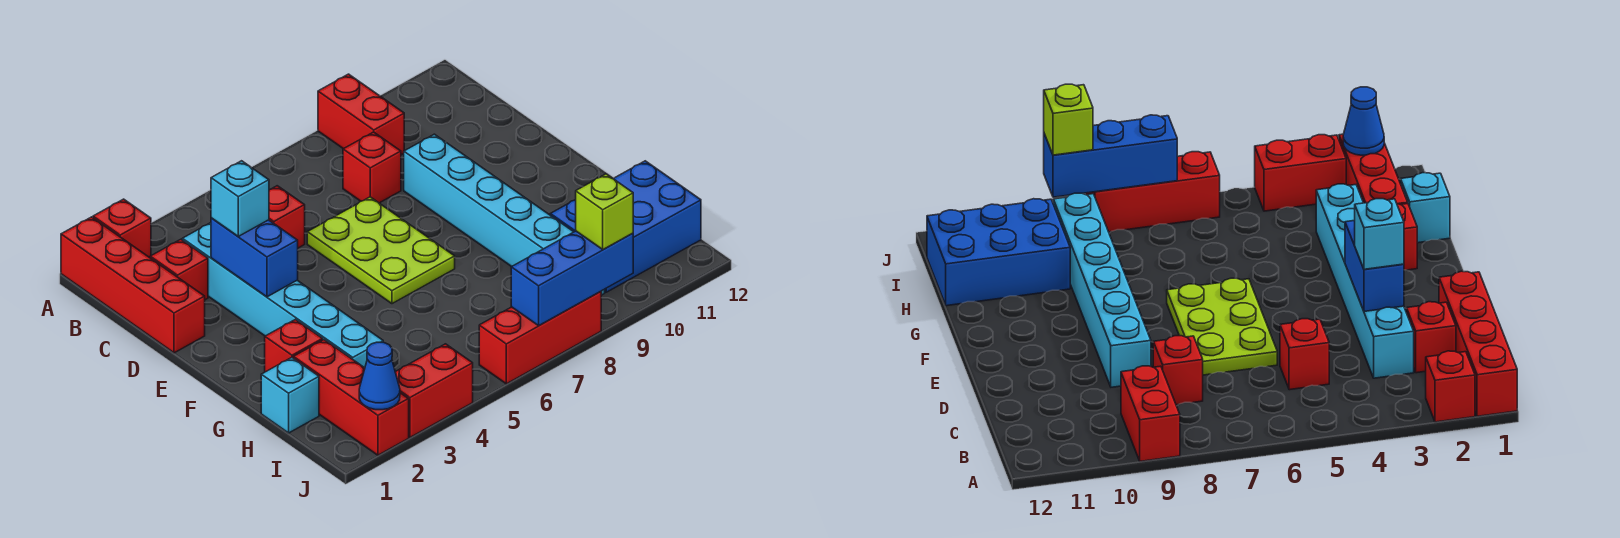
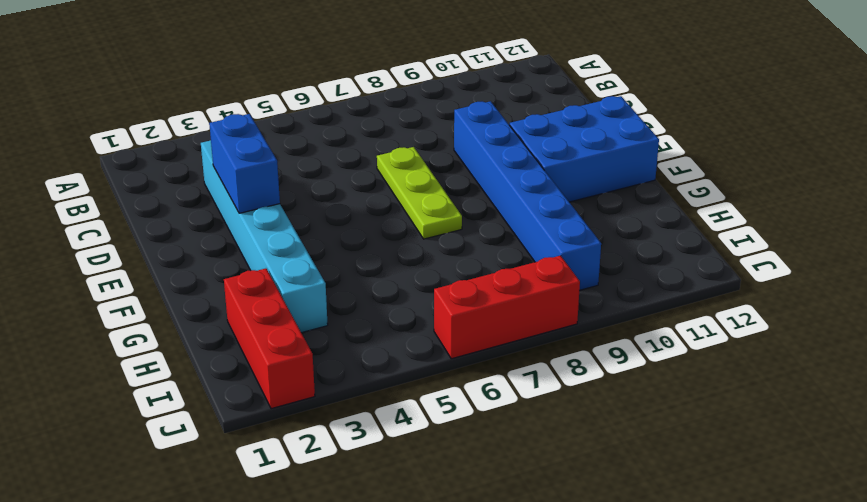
lime plate D7:F7 level 1 -> lime plate D6:F7 level 1
blue brick D9:I9 level 1 -> cyan brick D9:I9 level 1
blue brick E10:F12 level 1 -> blue brick H10:I12 level 1
none -> red brick A1:D1 level 1
none -> red brick A2 level 1
none -> red brick A9:B9 level 1

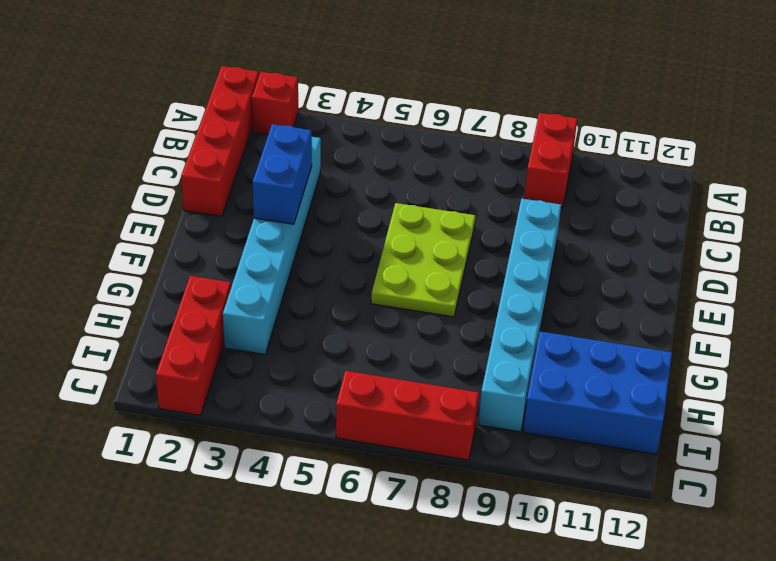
none -> red brick C2 level 1
none -> red brick C5 level 1
none -> red brick C8 level 1

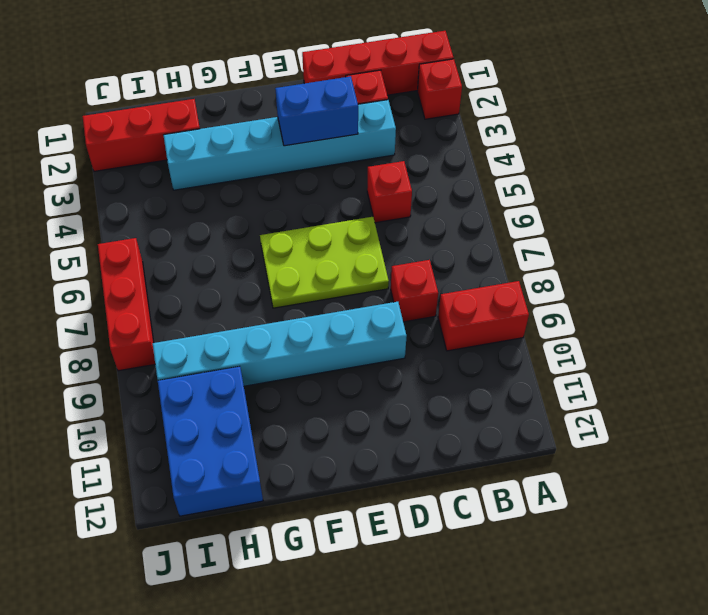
none -> red brick G2 level 1
none -> cyan brick H1 level 1
none -> red brick J3:J4 level 1

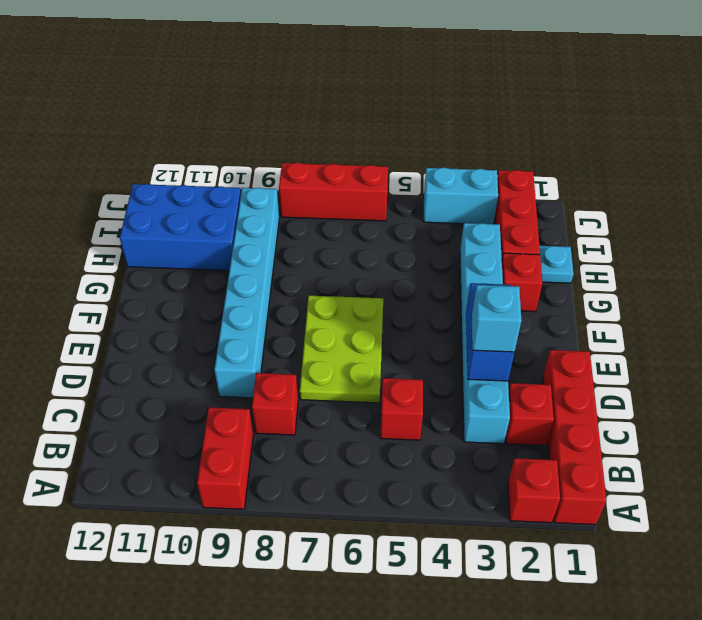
cyan plate H1 level 1 -> cyan brick H1 level 1
cyan brick J3:J4 level 1 -> red brick J3:J4 level 1
none -> blue cone J2 level 2
none -> blue brick J7:J9 level 2
none -> lime brick J9 level 3

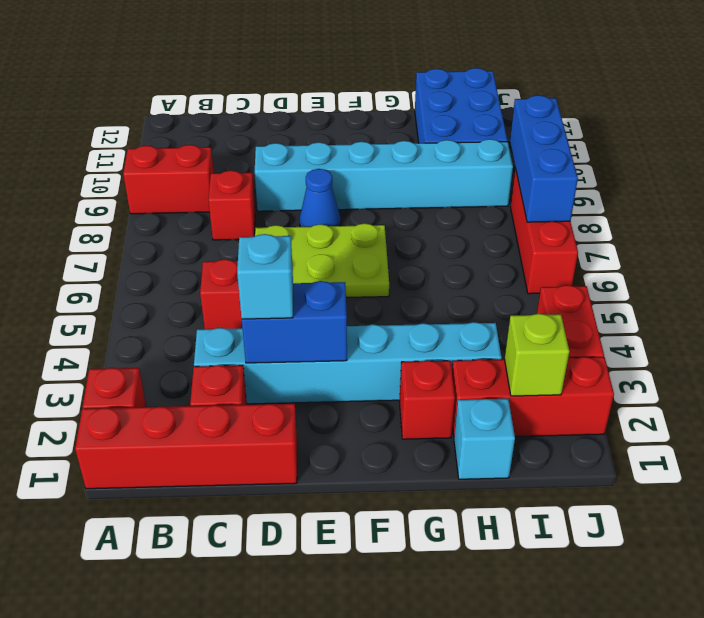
blue cone E8 level 1 -> blue cone J2 level 2
lime brick I2 level 2 -> lime brick J9 level 3

